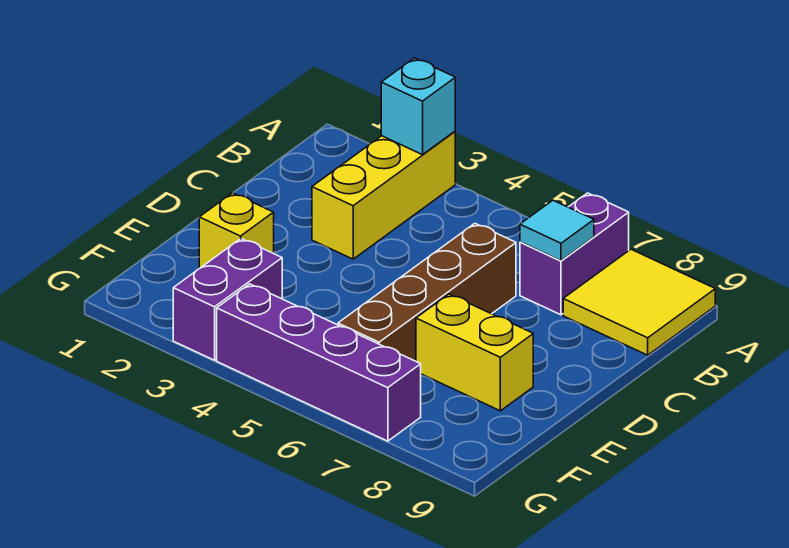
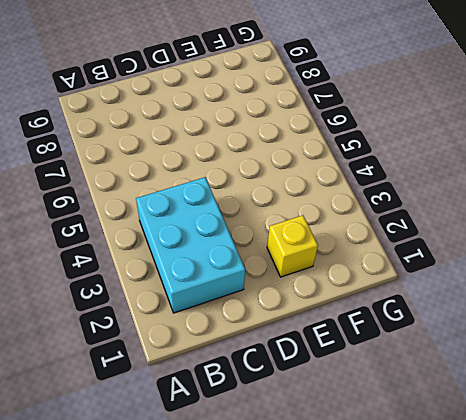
cyan brick B2:C4 level 1 -> yellow brick A3:C3 level 1
none -> purple brick A7:B7 level 1
none -> yellow tile A8:B9 level 1

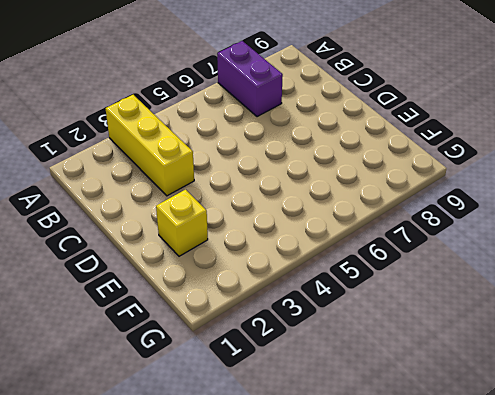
none -> yellow tile A8:B9 level 1
none -> brown brick C6:F6 level 1

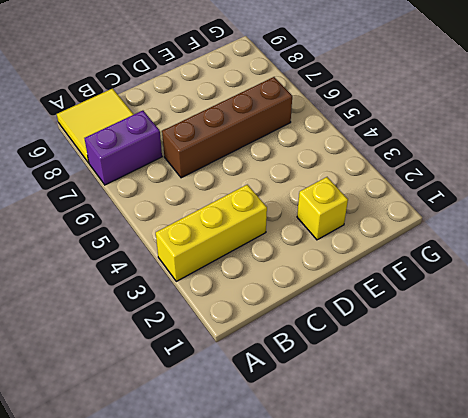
none -> yellow brick E7:E8 level 1
none -> purple brick F3:G3 level 1

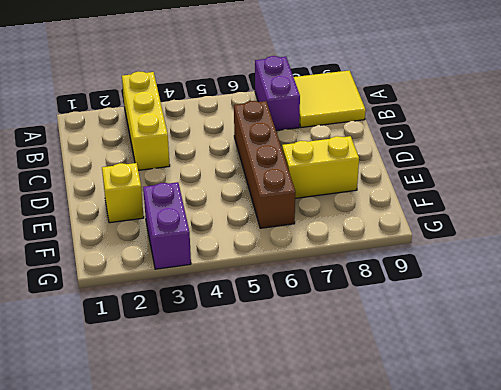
none -> purple brick G4:G7 level 1
none -> cyan brick A3 level 2

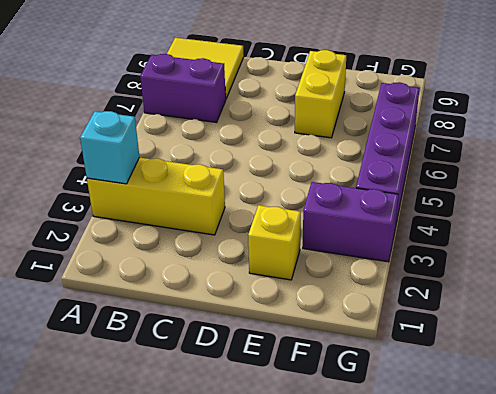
none -> brown brick C6:F6 level 1
none -> cyan tile B7 level 2

